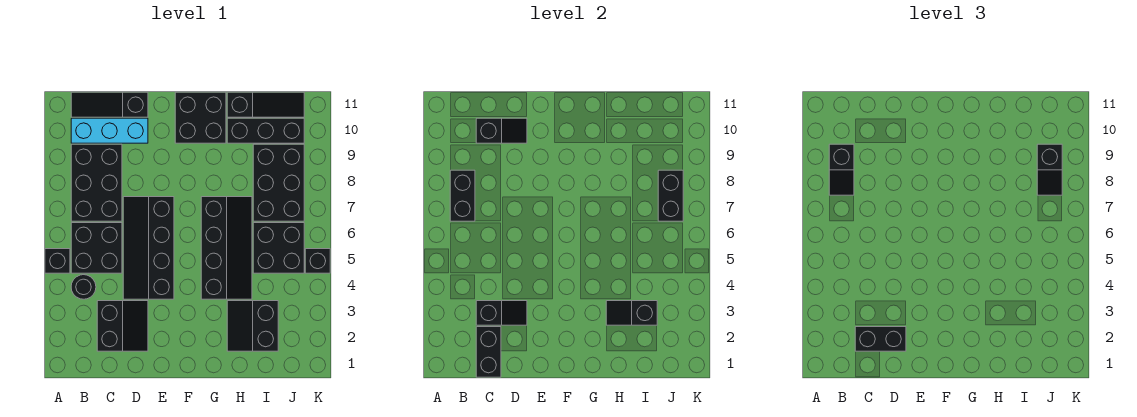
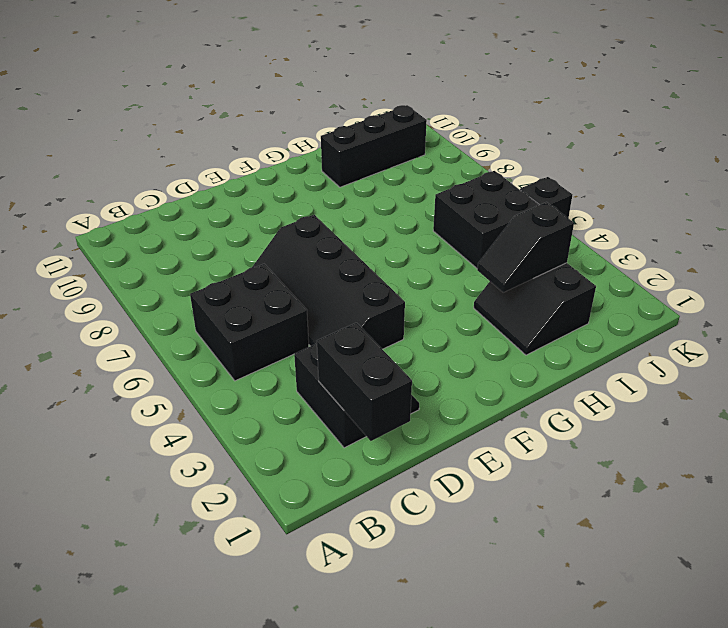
none -> black brick A5 level 1
none -> black round brick B4 level 1
none -> black brick B7:C9 level 1

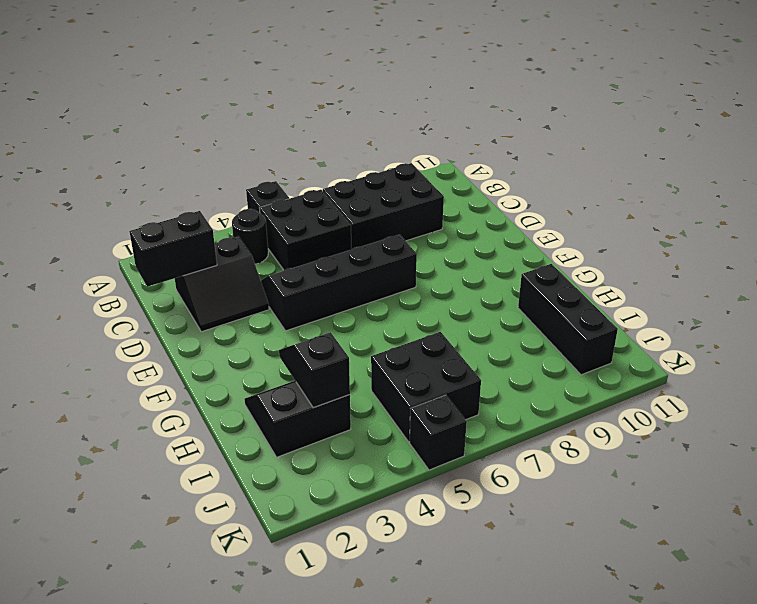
none -> cyan brick B10:D10 level 1
none -> black slope B11:D11 level 1 top D
none -> black brick F10:G11 level 1

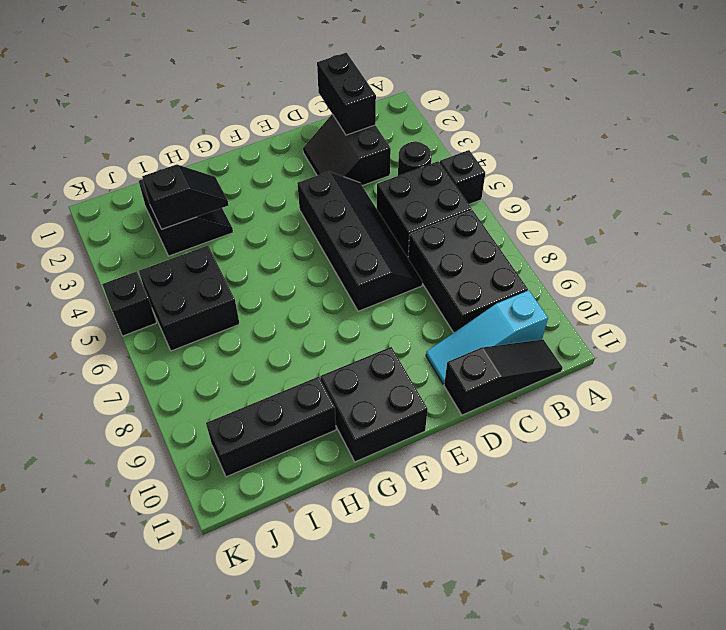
cyan slope B10:D10 level 1 top B -> cyan brick B10:D10 level 1
none -> black slope G4:H7 level 1 top G
none -> black slope H11:J11 level 1 top H
none -> black brick I7:J9 level 1

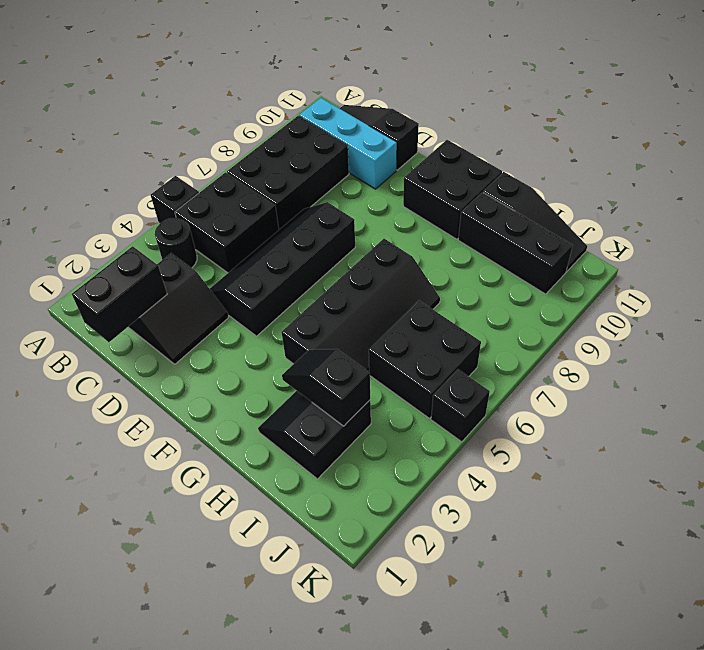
none -> black brick I7:J9 level 1
none -> black brick B7:B8 level 2
none -> black slope C3:D3 level 2 top C

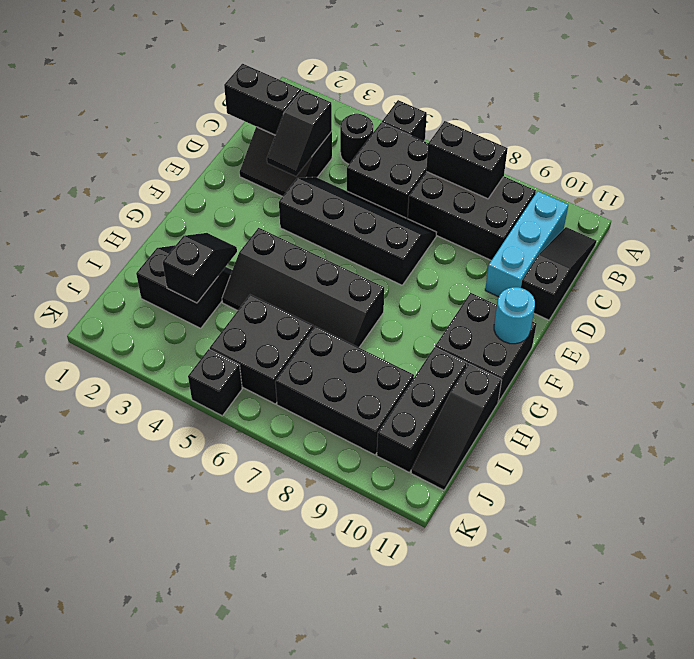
cyan round brick F11 level 2 -> none
none -> black slope C10:D10 level 2 top C
none -> black brick J7:J8 level 2
none -> black slope B8:B9 level 3 top 9

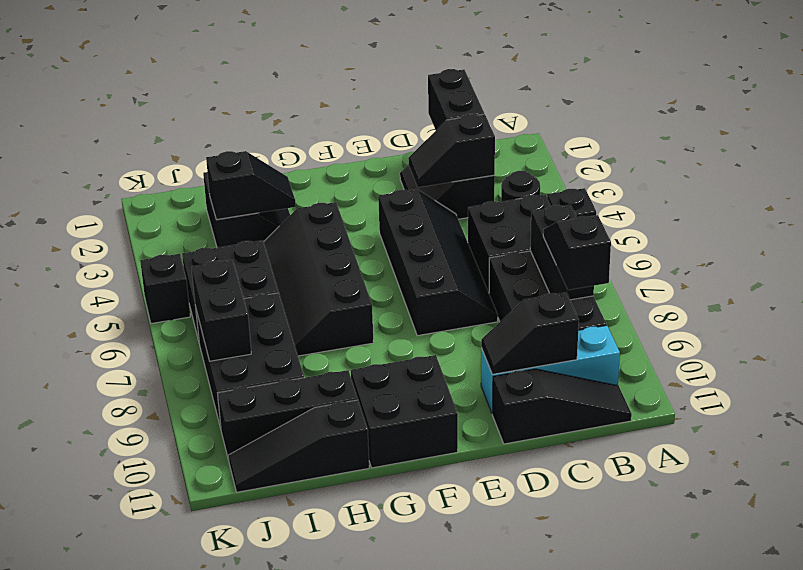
none -> black brick C2:D2 level 3
none -> black slope J8:J9 level 3 top 9

